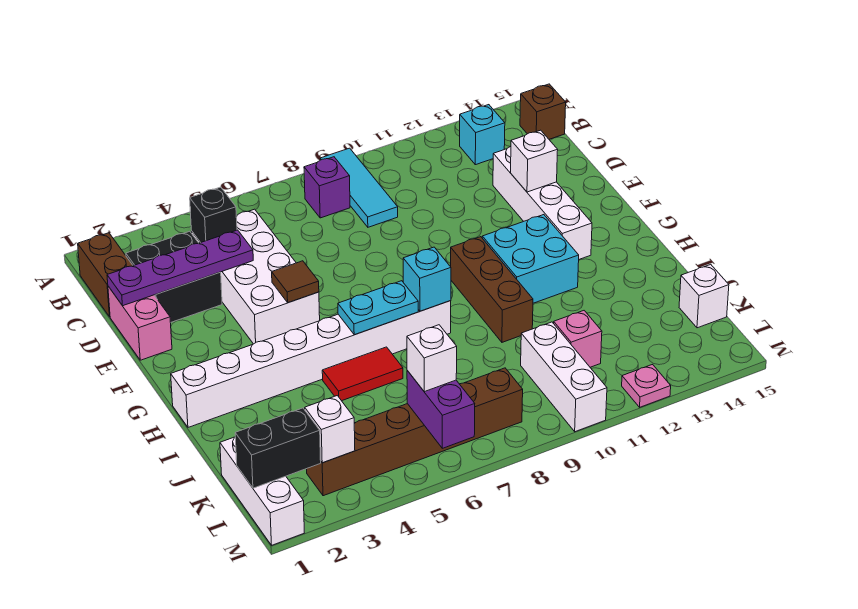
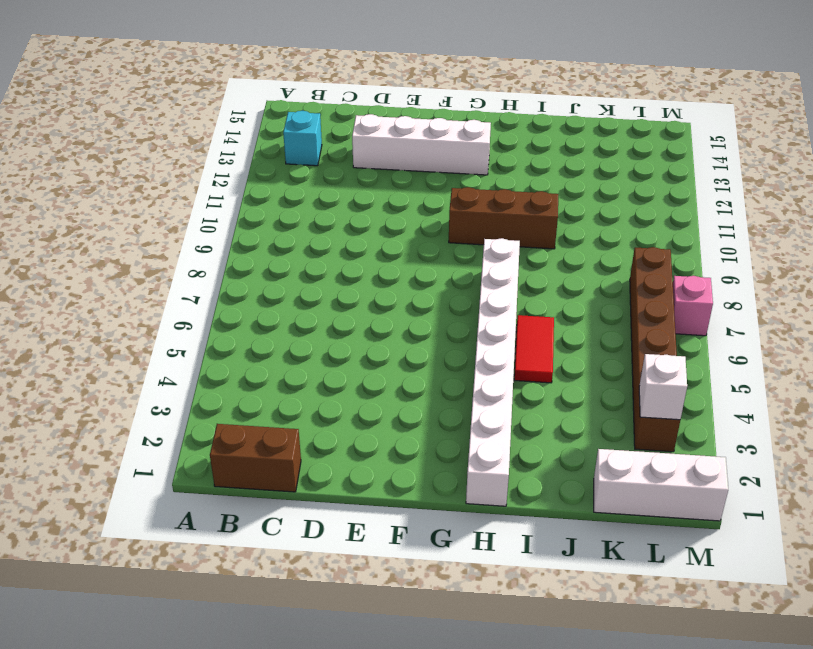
pink brick M7 level 1 -> pink brick K11 level 1
none -> cyan tile A9:C9 level 1
none -> purple brick B8 level 1
none -> brown brick B15 level 1

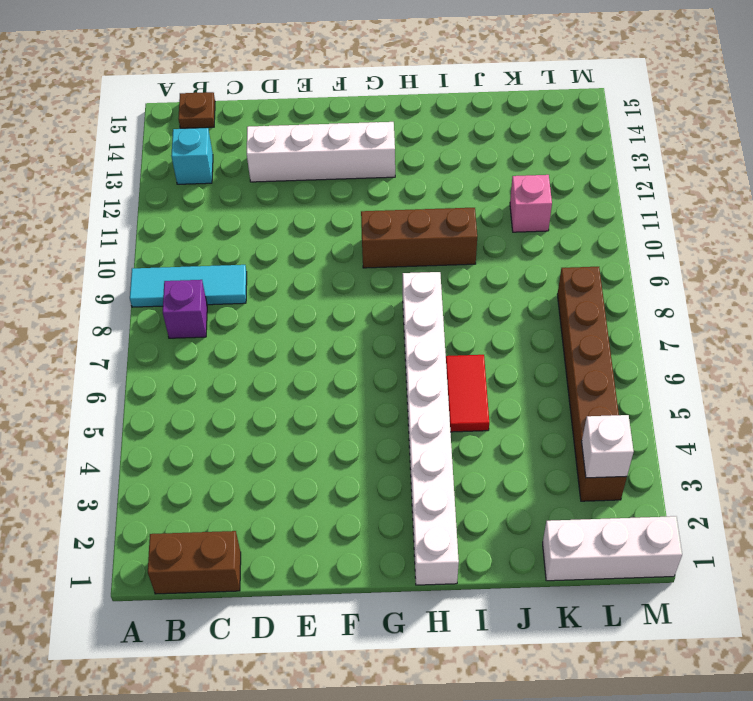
brown plate B15 level 1 -> brown brick B15 level 1
none -> black brick C2:D3 level 1
none -> white brick C4:F5 level 1
none -> pink brick D1:E1 level 1

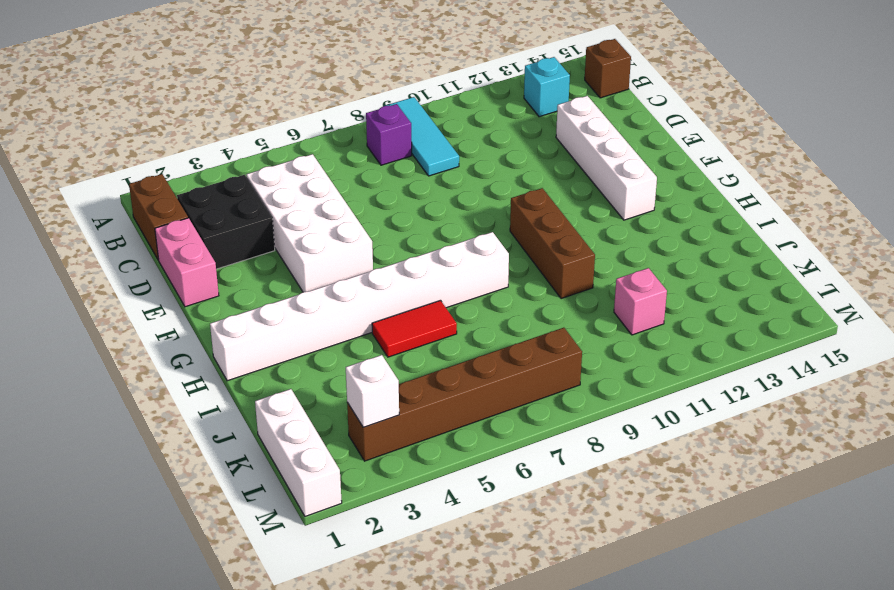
none -> cyan brick G11:H12 level 1
none -> white brick K10:M10 level 1
none -> white brick K15 level 1

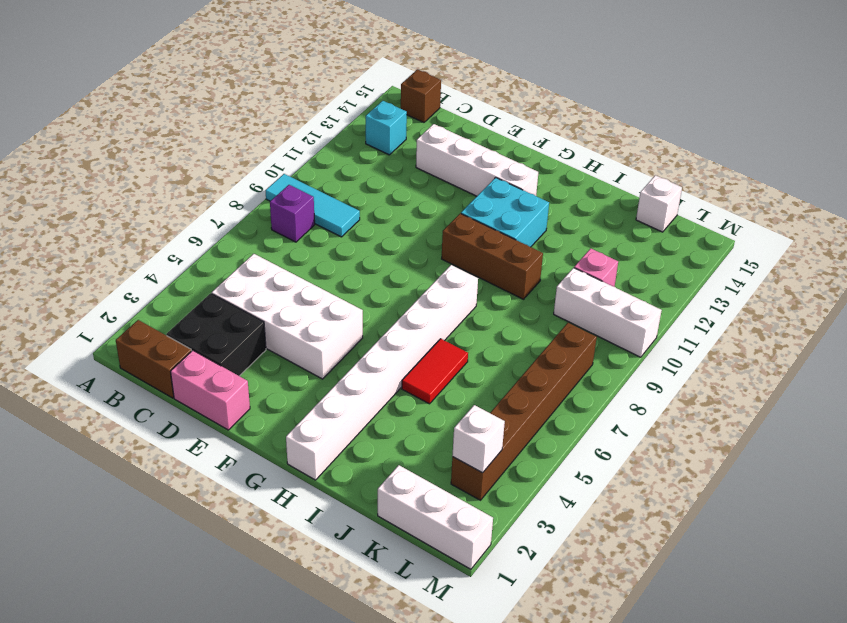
none -> pink plate M12 level 1
none -> black brick C4 level 2
none -> purple plate D1:D4 level 2

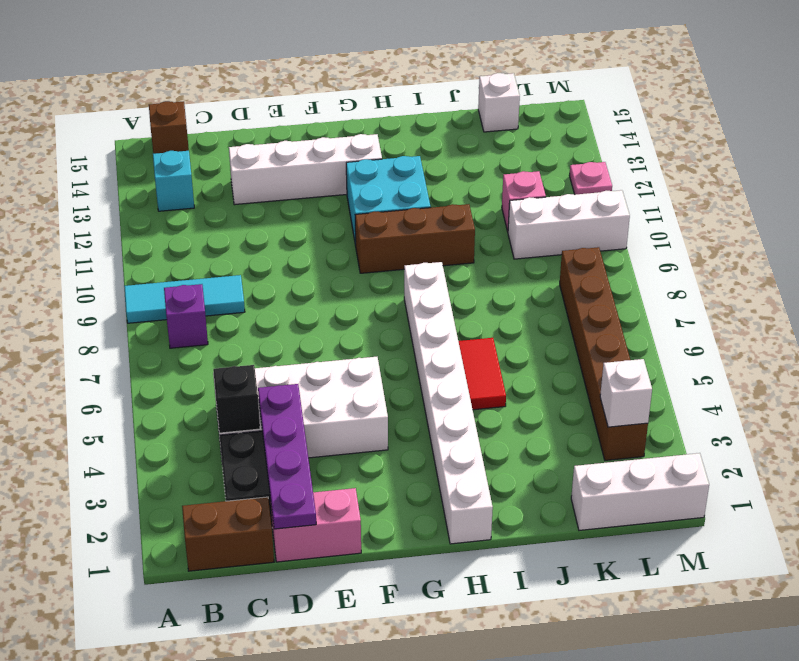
none -> white brick E13 level 2
none -> brown tile F5 level 2
none -> cyan plate H6:H7 level 2

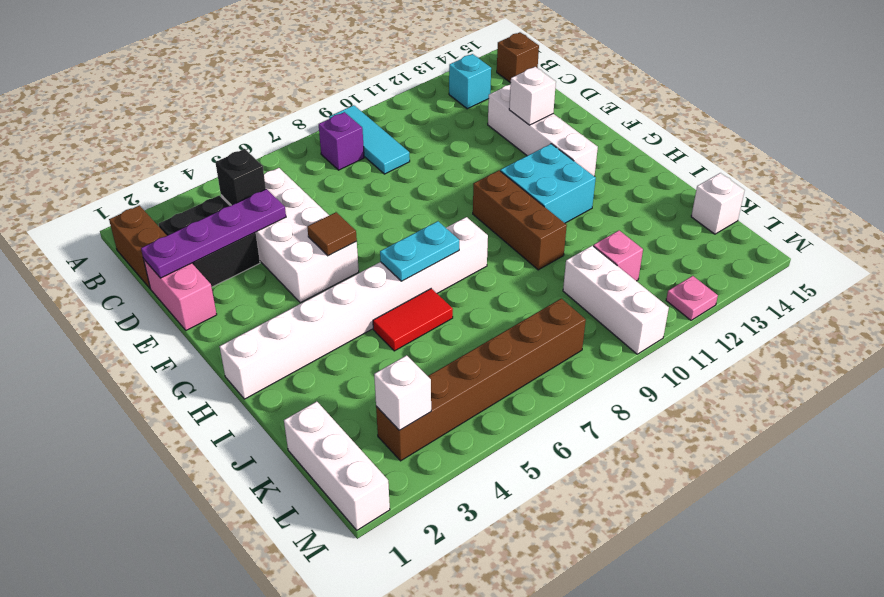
none -> cyan brick H8 level 2
none -> black brick L1:L2 level 2
none -> purple brick L6:M6 level 2

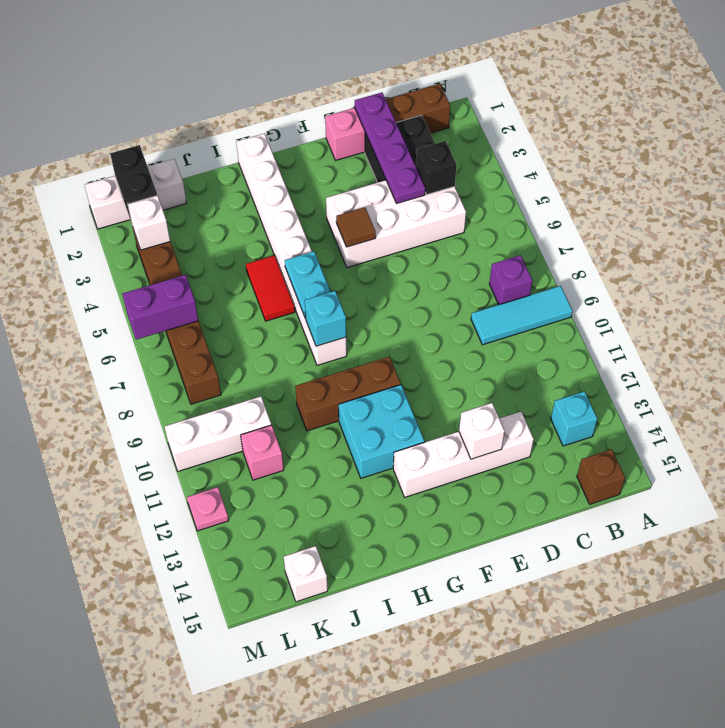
none -> white brick L6 level 3

